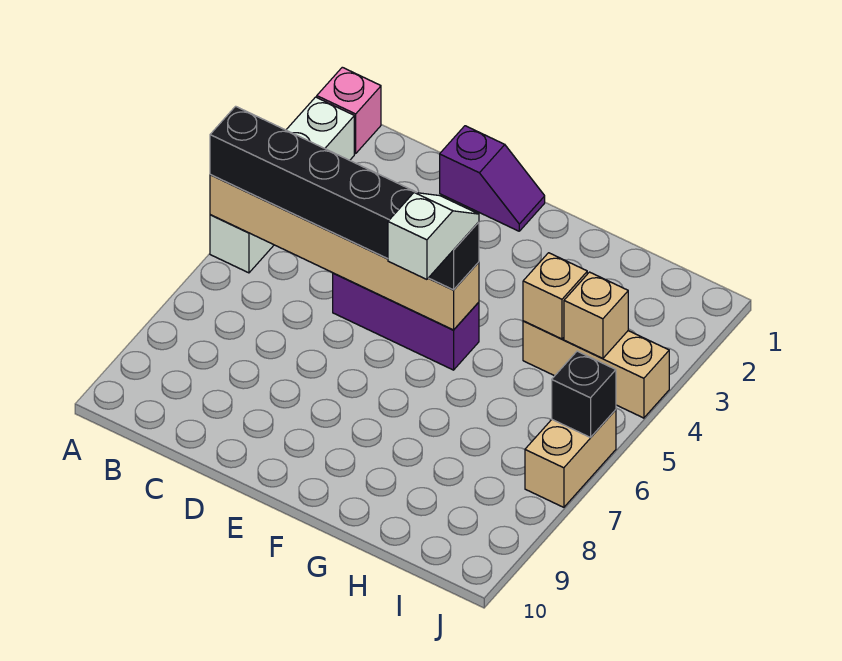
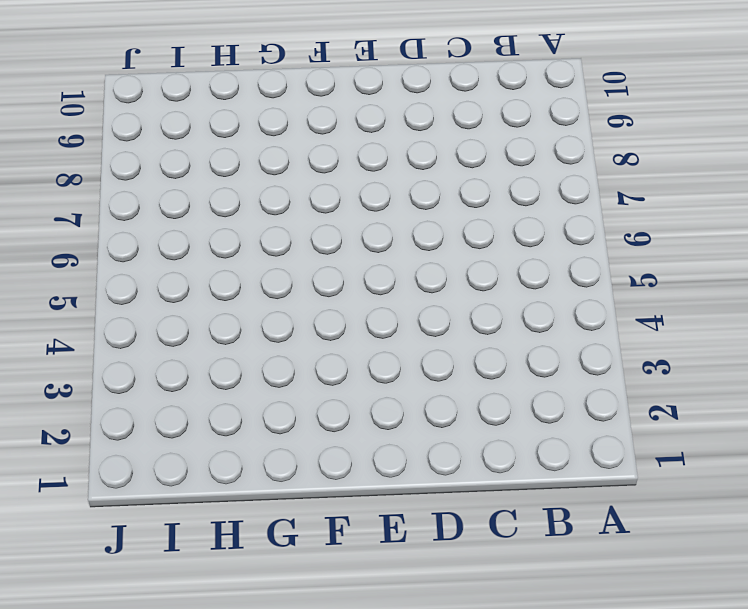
none -> pink brick A1 level 1
none -> white brick A2:A5 level 1
none -> purple slope D1:E1 level 1 top D

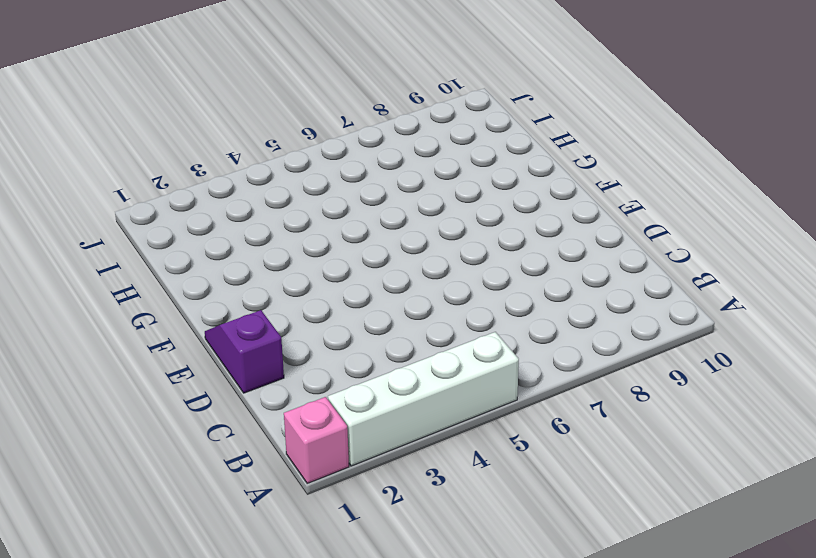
none -> purple brick D5:F5 level 1
none -> tan brick H4:J4 level 1
none -> tan brick J6:J7 level 1

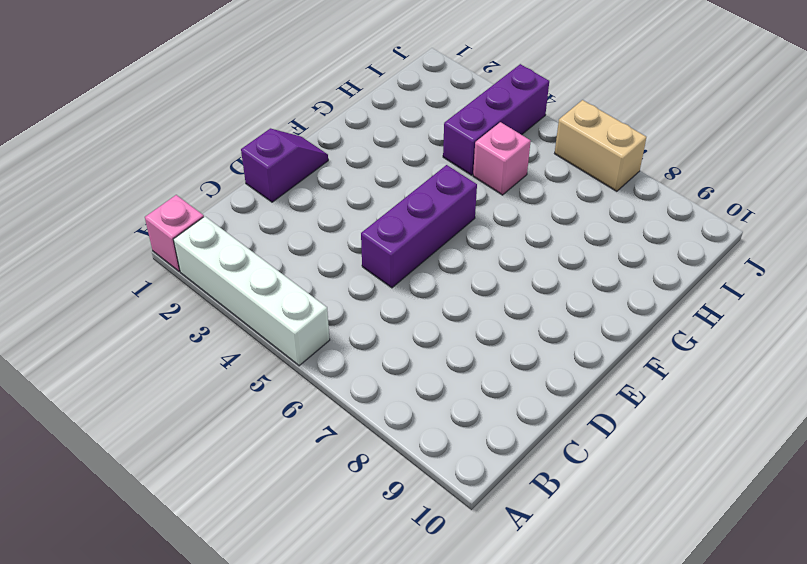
purple brick H4:J4 level 1 -> tan brick H4:J4 level 1
pink brick H5 level 1 -> none
none -> tan brick A5:F5 level 2
none -> tan brick H4 level 2
none -> tan brick I4 level 2

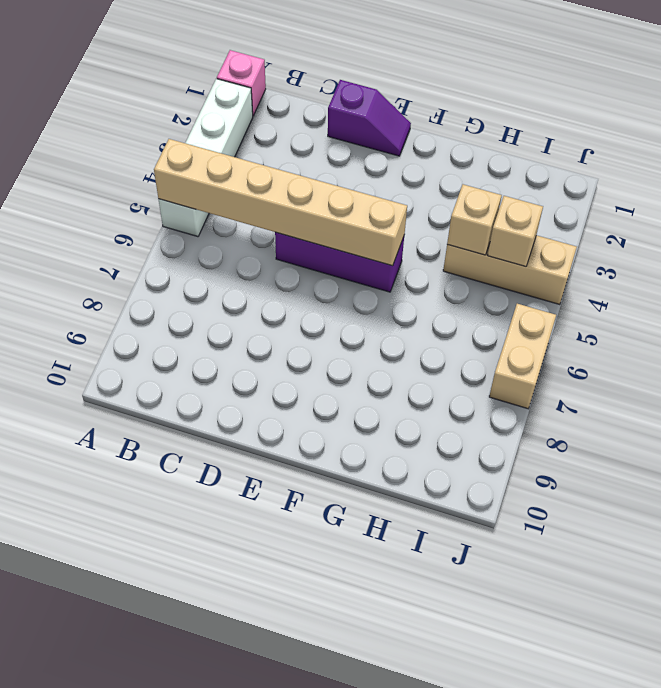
none -> black brick J6 level 2
none -> black brick A5:F5 level 3
none -> white slope F5:F6 level 4 top 6

